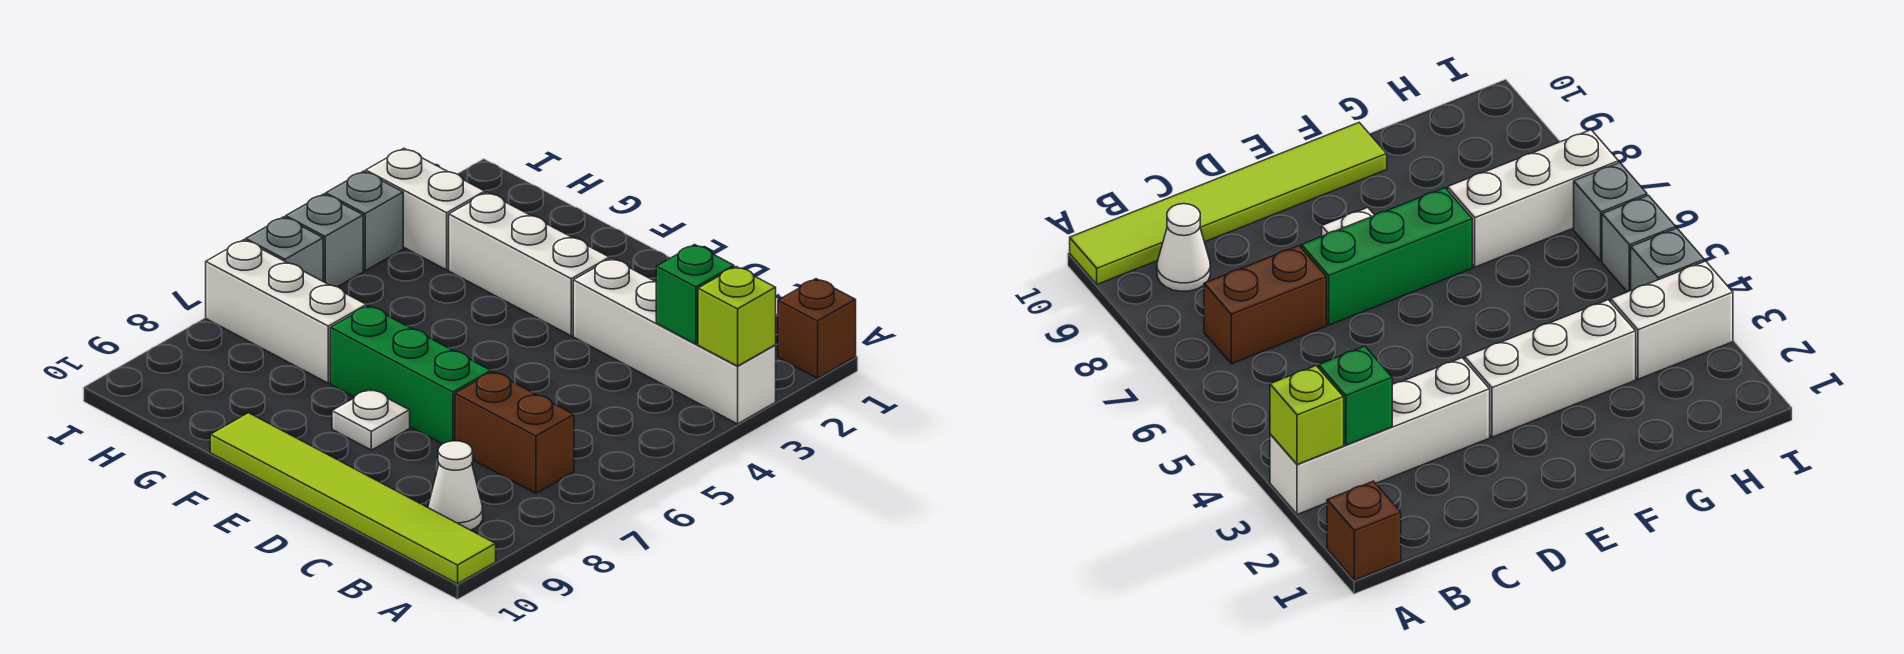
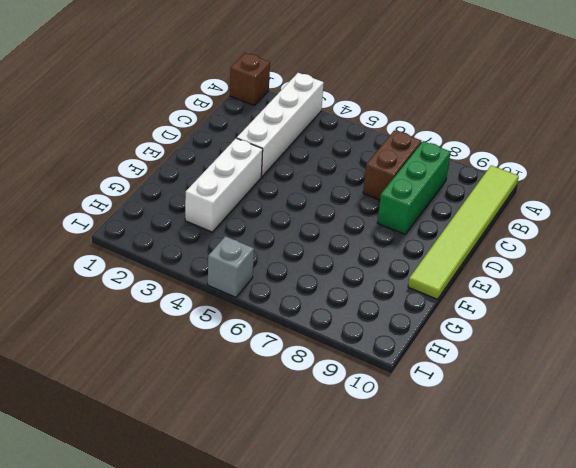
green brick B8:D8 level 1 -> green brick D7:F7 level 1
none -> white cone B9 level 1
none -> white plate E8 level 1
none -> white brick G7:I7 level 1

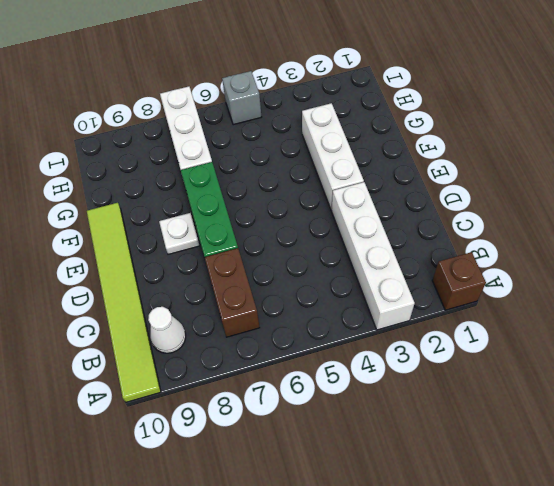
none -> white brick H3:I3 level 1
none -> grey brick I4 level 1
none -> grey brick I6 level 1

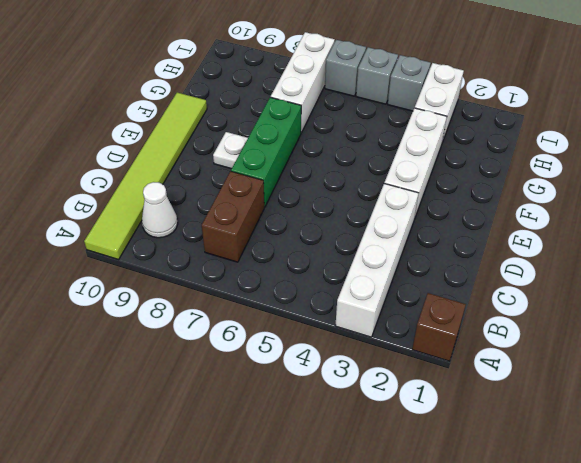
none -> lime brick A3 level 2
none -> green brick B3 level 2

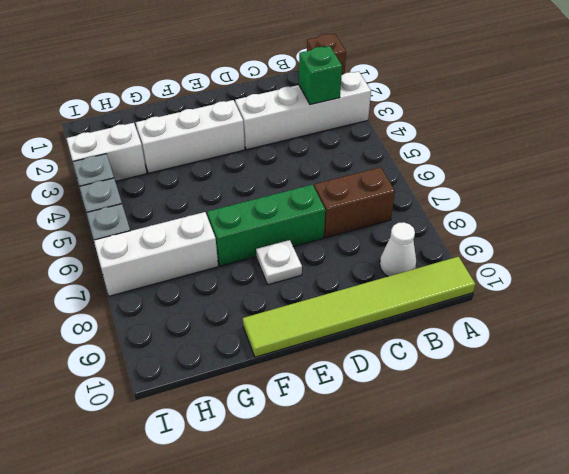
none -> lime brick A3 level 2

